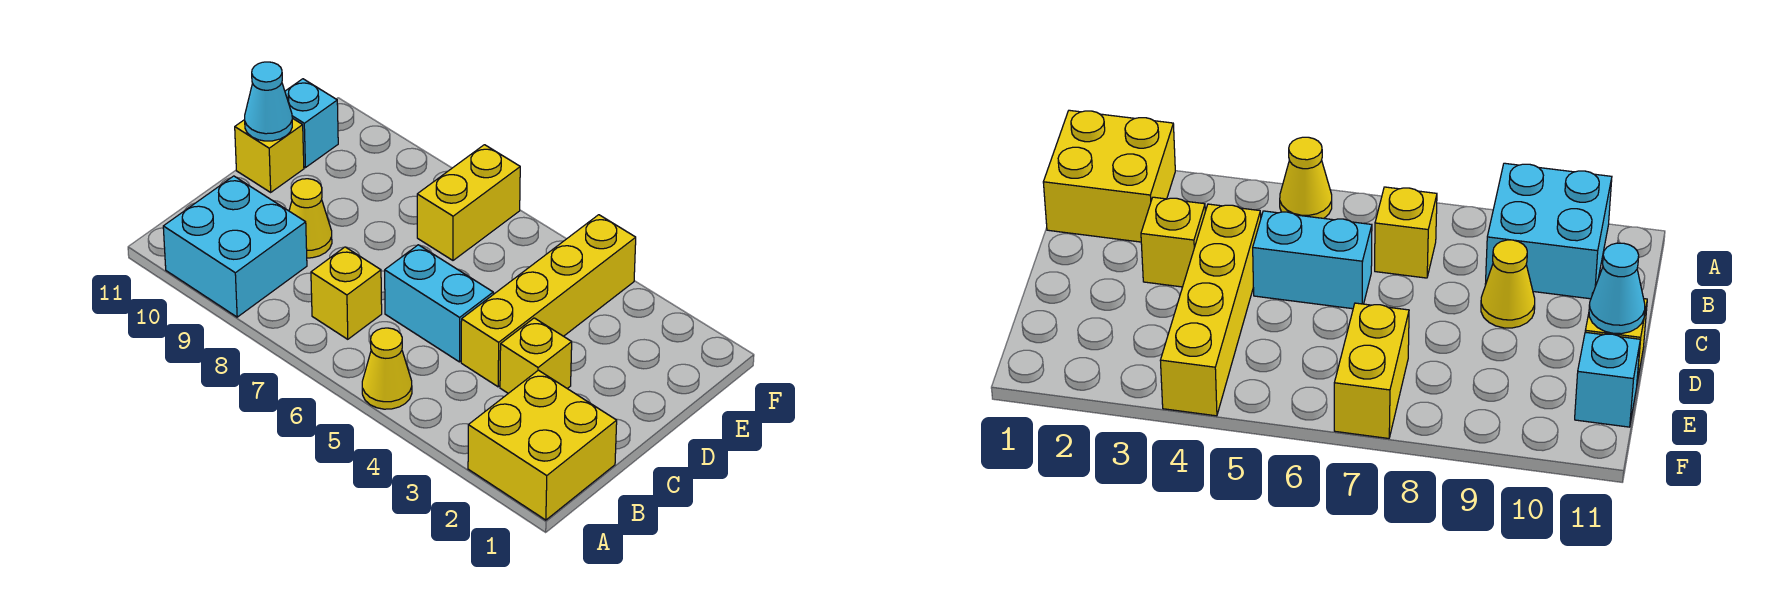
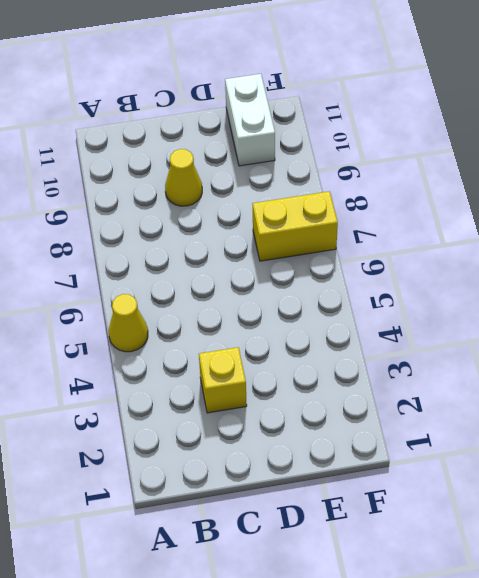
white brick E10:E11 level 1 -> cyan brick E11 level 1
none -> yellow brick A1:B2 level 1
none -> cyan brick A9:B10 level 1
none -> yellow brick B7 level 1

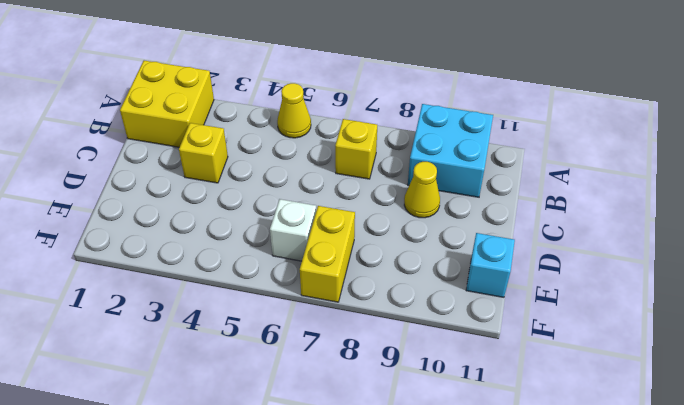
white brick E6 level 1 -> none
none -> yellow brick C4:F4 level 1
none -> cyan brick C5:C6 level 1
none -> yellow brick D11 level 1

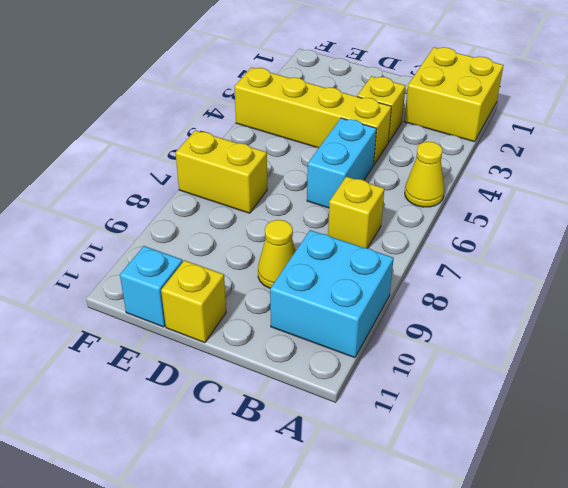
none -> cyan cone D11 level 2

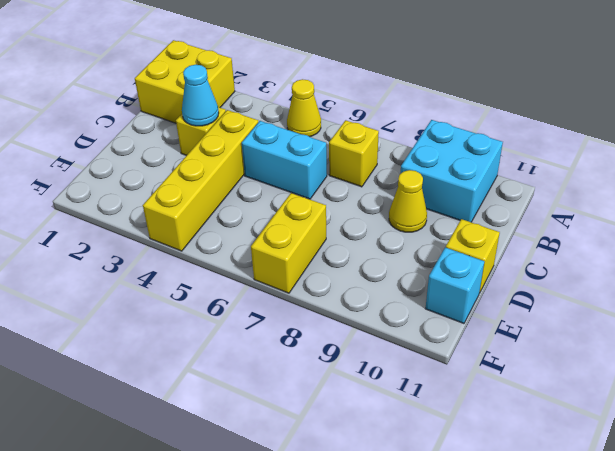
cyan cone C3 level 2 -> cyan cone D11 level 2

